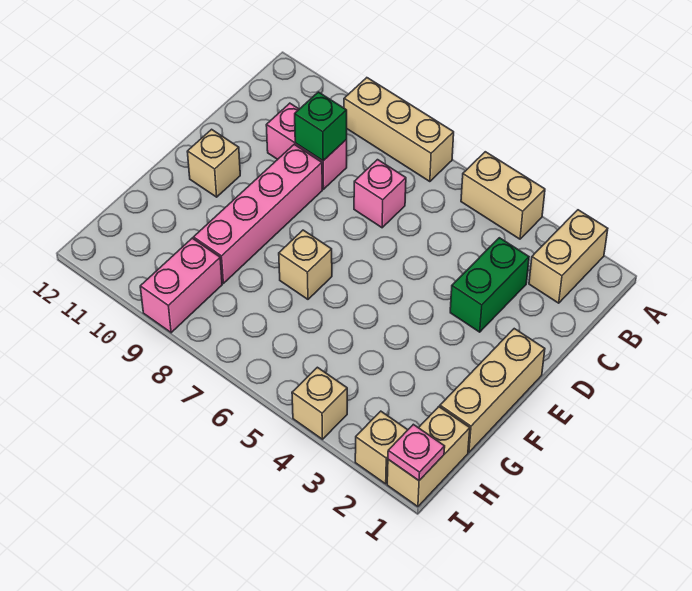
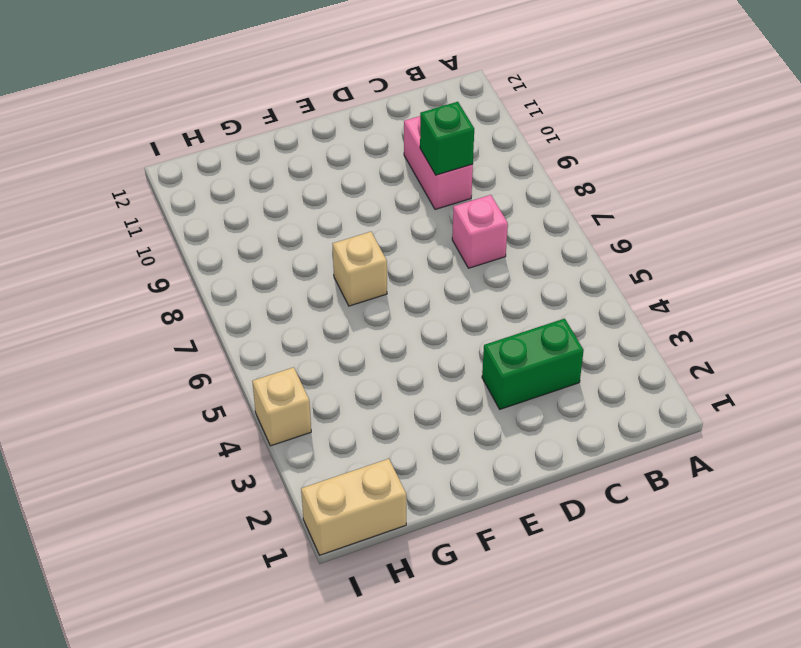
none -> tan brick A2:B2 level 1
none -> tan brick A4:A5 level 1
none -> tan brick A7:A9 level 1

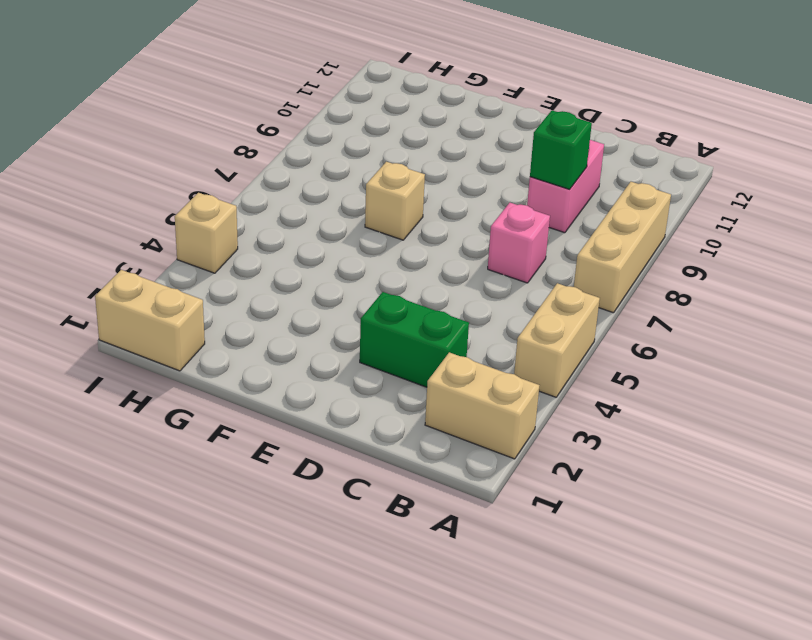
none -> pink brick D9:G9 level 1
none -> tan brick E1:G1 level 1
none -> tan brick E11 level 1

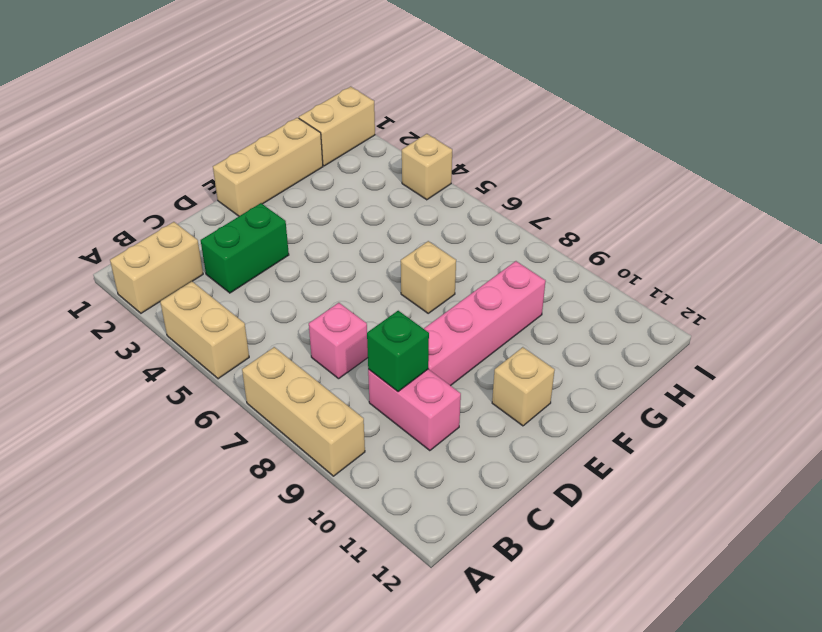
none -> pink brick H9:I9 level 1
none -> tan brick I2 level 1
none -> pink plate I1 level 2

